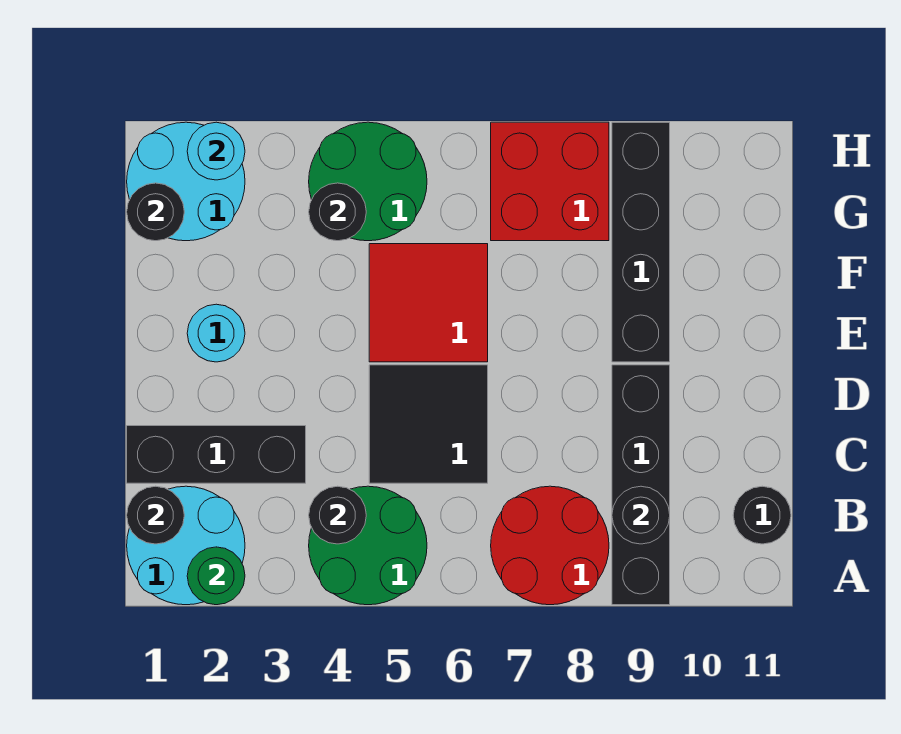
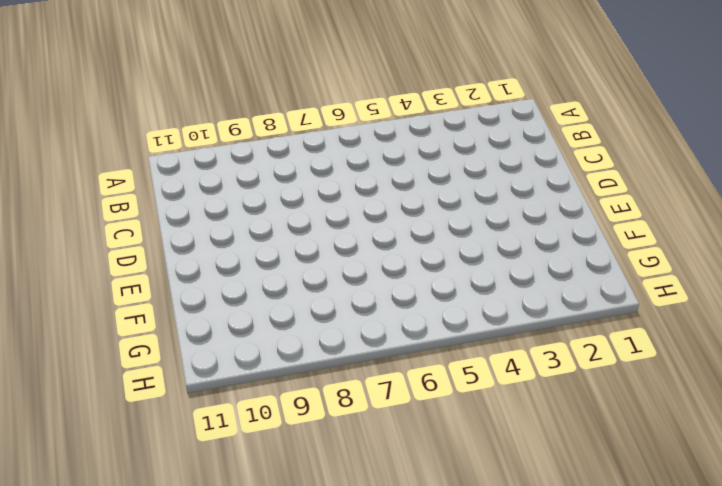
none -> cyan round brick A1:B2 level 1
none -> green round brick A4:B5 level 1
none -> red round brick A7:B8 level 1

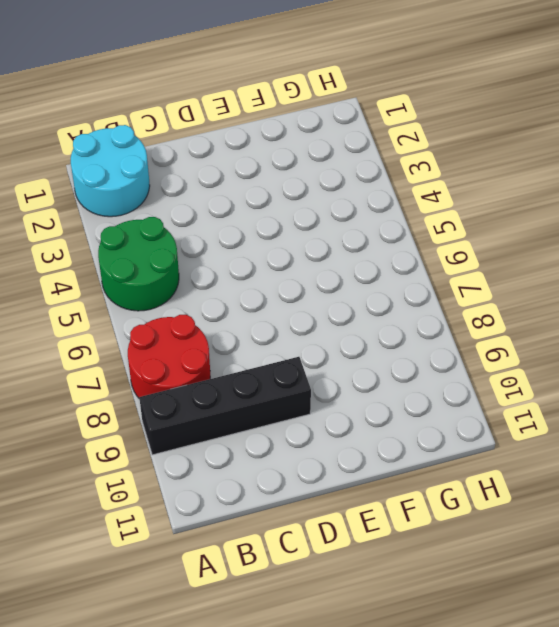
none -> black round brick B11 level 1
none -> black brick C1:C3 level 1
none -> black tile C5:D6 level 1

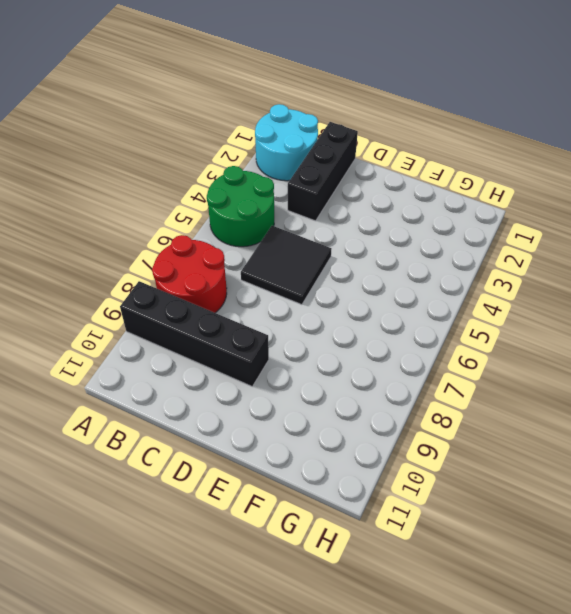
none -> black round brick B11 level 1
none -> cyan round brick E2 level 1
none -> red tile E5:F6 level 1

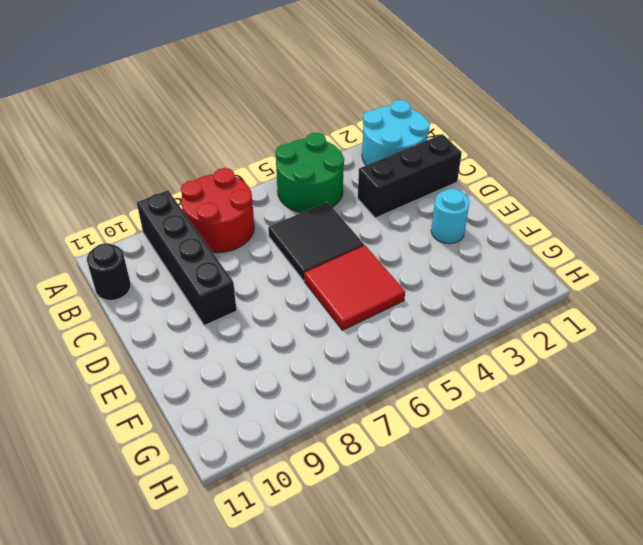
none -> black brick E9:H9 level 1
none -> cyan round brick G1:H2 level 1
none -> green round brick G4:H5 level 1

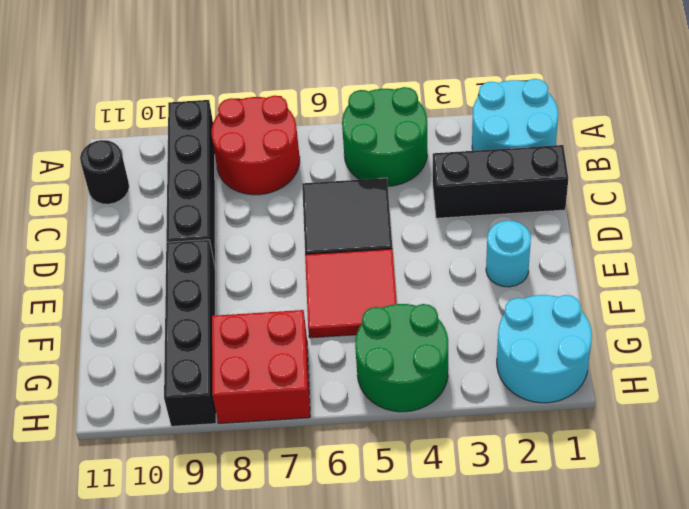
none -> green round brick A2 level 2
none -> black round brick B1 level 2
none -> black round brick B4 level 2

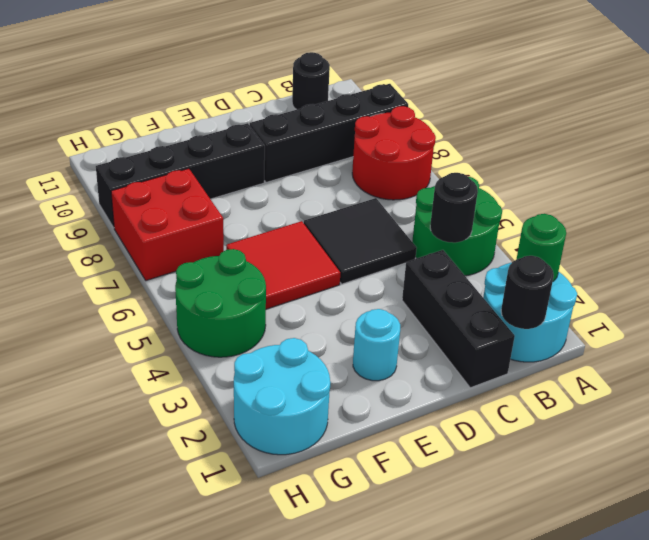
none -> black round brick B9 level 2
none -> black round brick G1 level 2
none -> black round brick G4 level 2

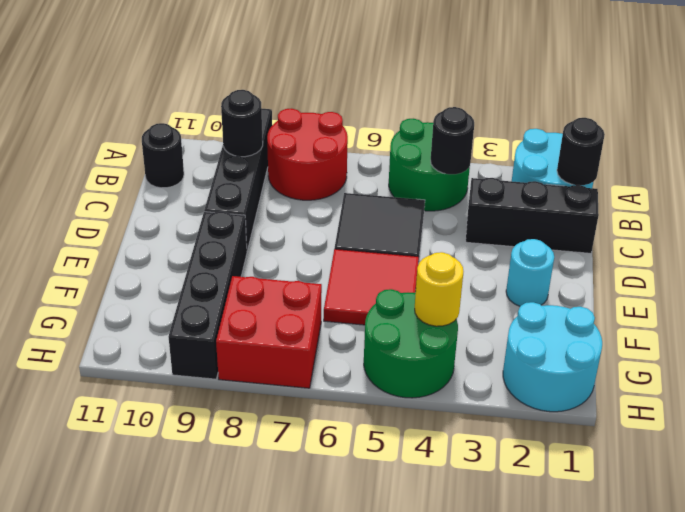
yellow round brick G4 level 2 -> black round brick G4 level 2
none -> green round brick A2 level 2
none -> black round brick G1 level 2
none -> cyan round brick H2 level 2

